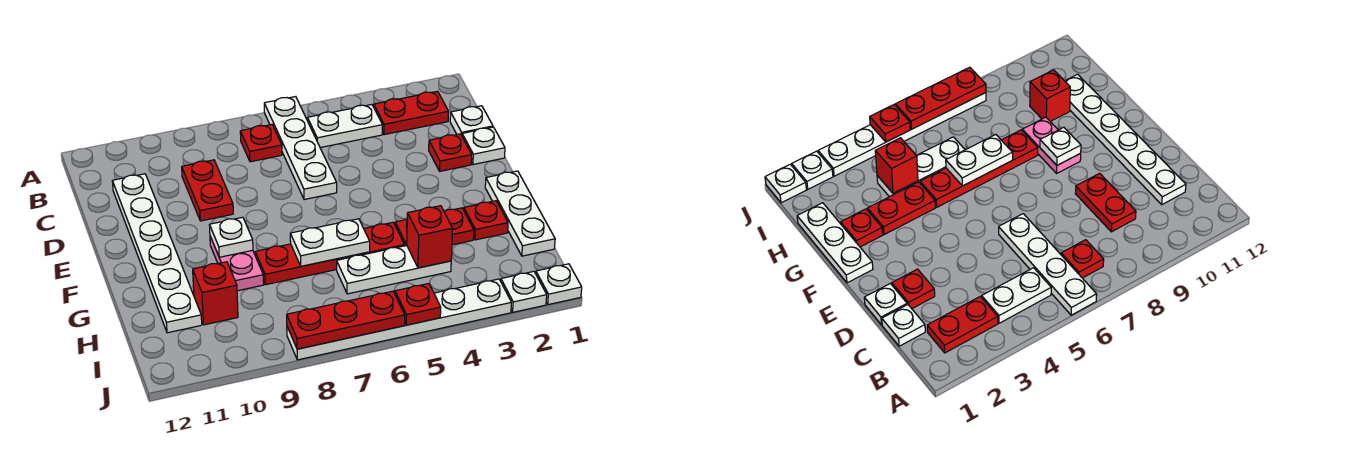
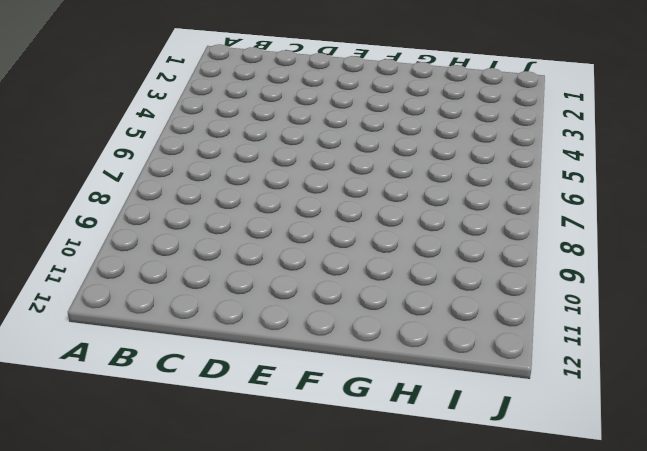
none -> white plate A6:D6 level 1
none -> red plate B2:B3 level 1
none -> white plate B4:B5 level 1

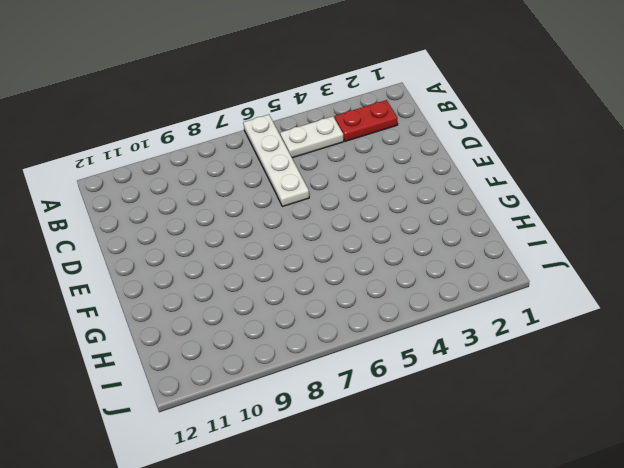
none -> red plate B7 level 1
none -> white plate C1 level 1
none -> red plate C9:D9 level 1

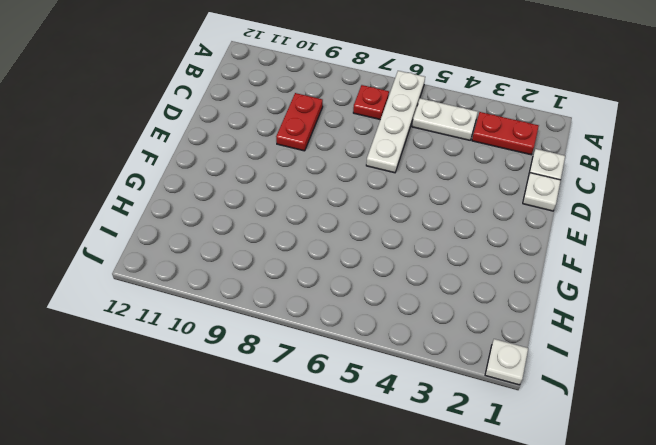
none -> white plate C11:H11 level 1
none -> red plate D2 level 1
none -> white plate F1:H1 level 1

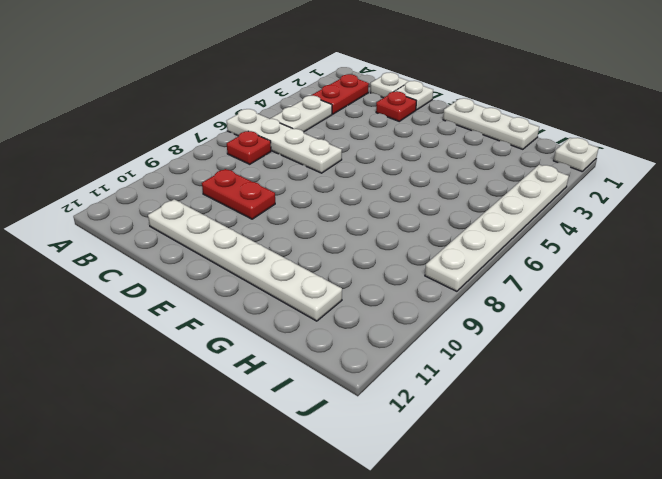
none -> pink plate F9:G9 level 1
none -> red plate G2 level 1
none -> red plate G3:G4 level 1

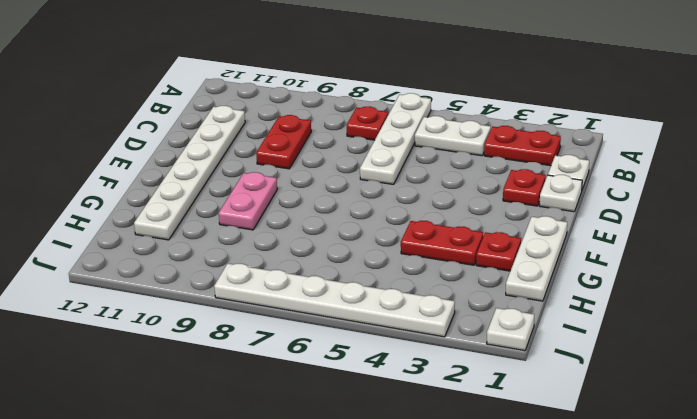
none -> red plate G5:G8 level 1
none -> white plate H4:H6 level 1
none -> red brick H10 level 1

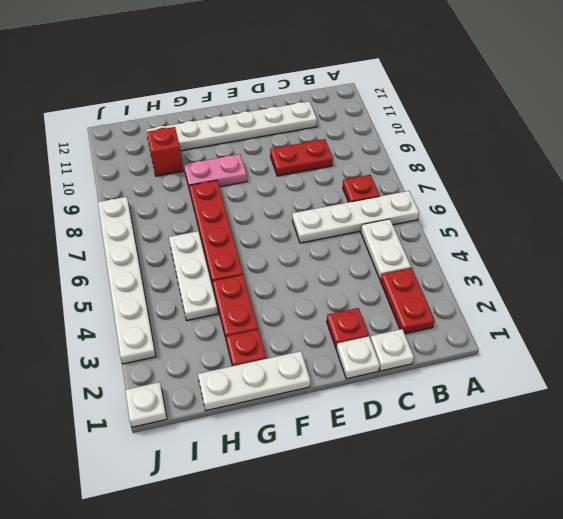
none -> white plate J2 level 1
none -> white plate F9 level 2
none -> white plate G6:G7 level 2

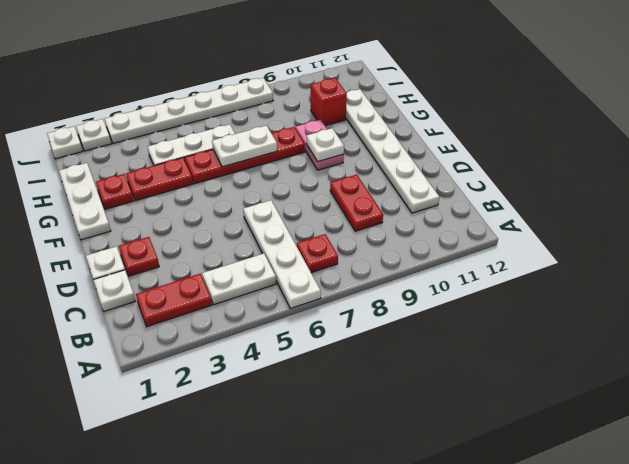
none -> red brick H4 level 2
none -> red plate J5 level 2
none -> red plate J6:J8 level 2

